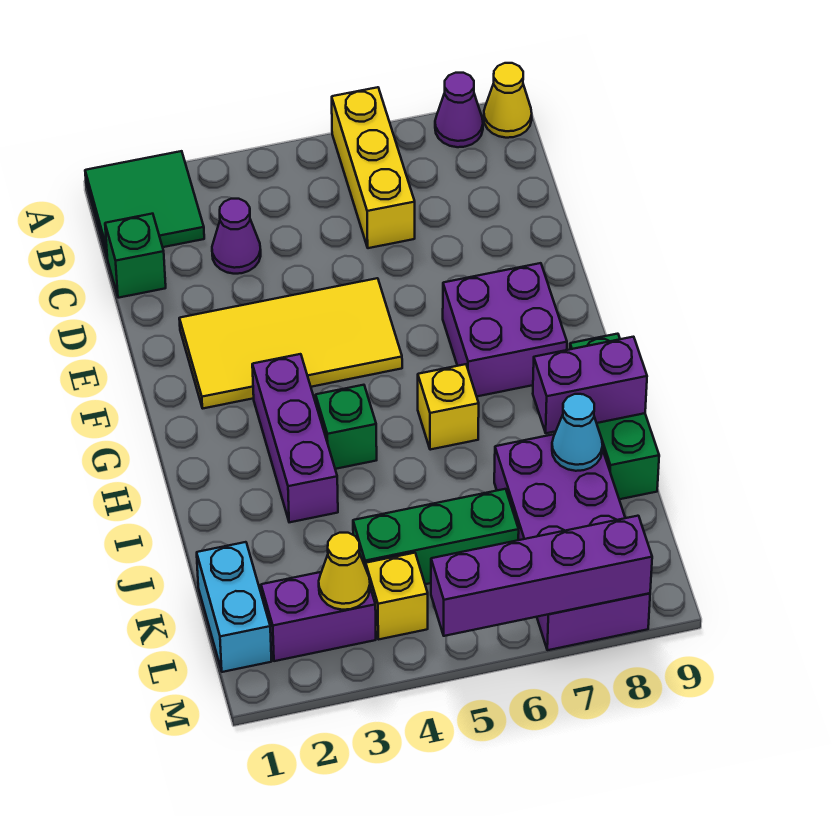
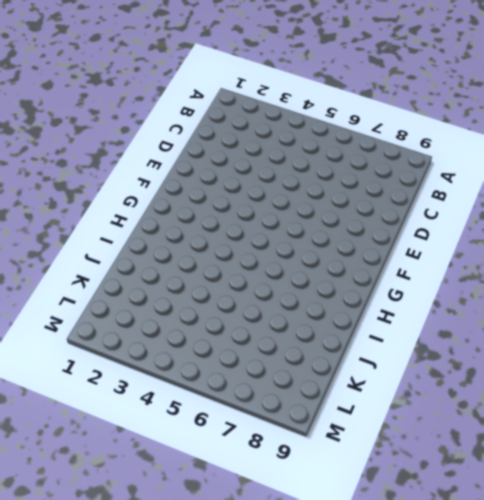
none -> green tile A1:B2 level 1
none -> yellow brick A6:C6 level 1
none -> purple cone A8 level 1

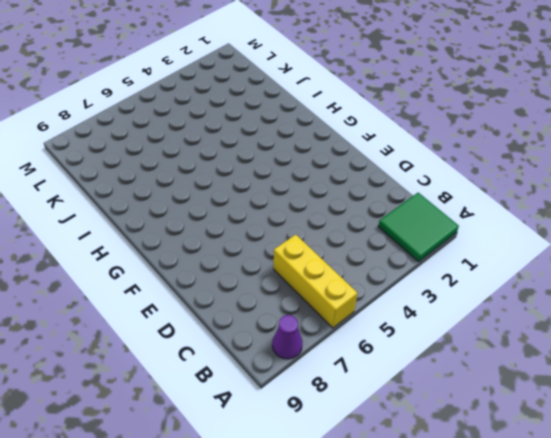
none -> yellow cone A9 level 1
none -> green brick C1 level 1
none -> purple cone C3 level 1

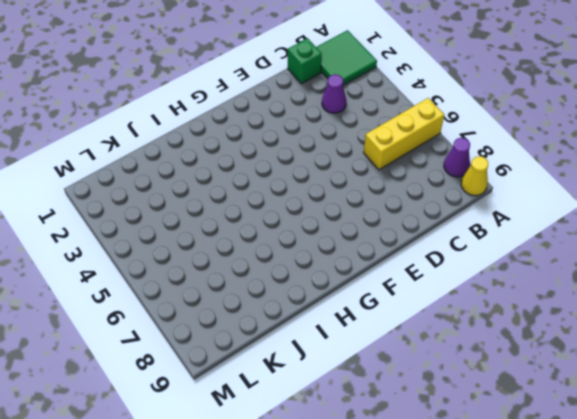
none -> yellow tile E2:F5 level 1
none -> purple brick F7:G8 level 1
none -> purple brick G3:I3 level 1

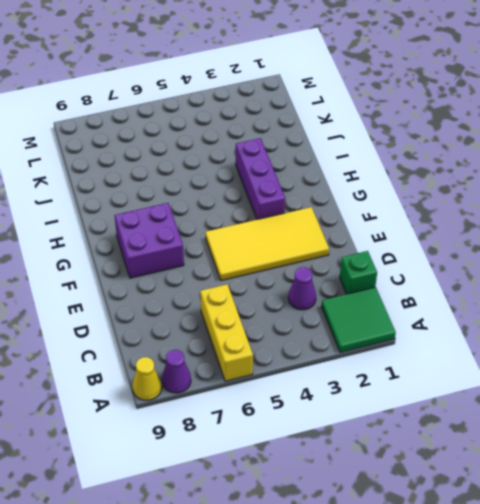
none -> green brick H4 level 1
none -> yellow brick H6 level 1
none -> green brick H9:J9 level 1

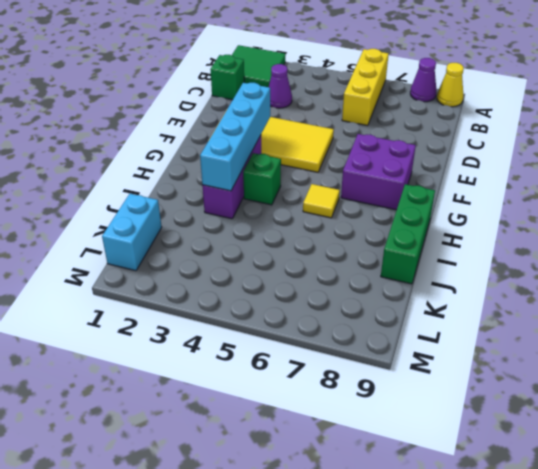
cyan brick F3:I3 level 2 -> none
yellow tile H6 level 1 -> yellow brick H6 level 1
none -> purple brick J7:M8 level 1
none -> green brick K4:K6 level 1
none -> purple brick L2:L3 level 1

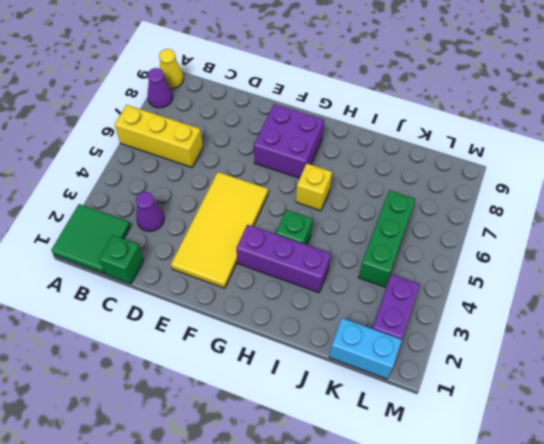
none -> green brick H9:J9 level 1
none -> purple brick J7:M8 level 1
none -> yellow brick L4 level 1

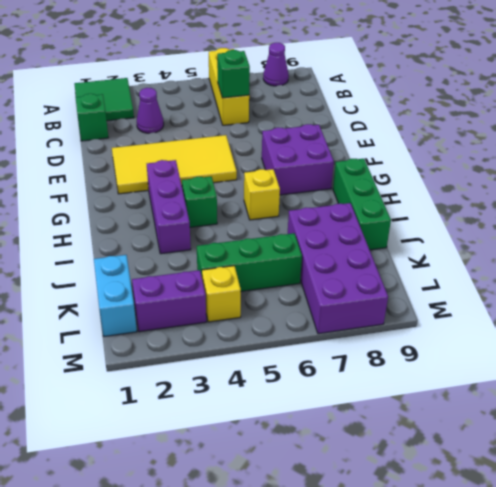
green brick C6 level 2 -> none
none -> yellow cone A9 level 1
none -> purple brick I8:I9 level 2
none -> cyan cone J8 level 2

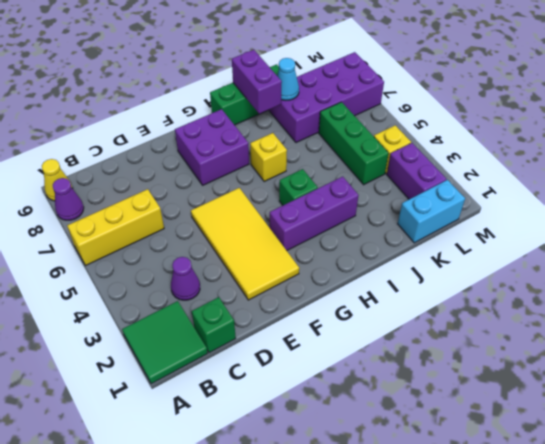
none -> yellow cone L3 level 2
none -> purple brick M5:M8 level 2

